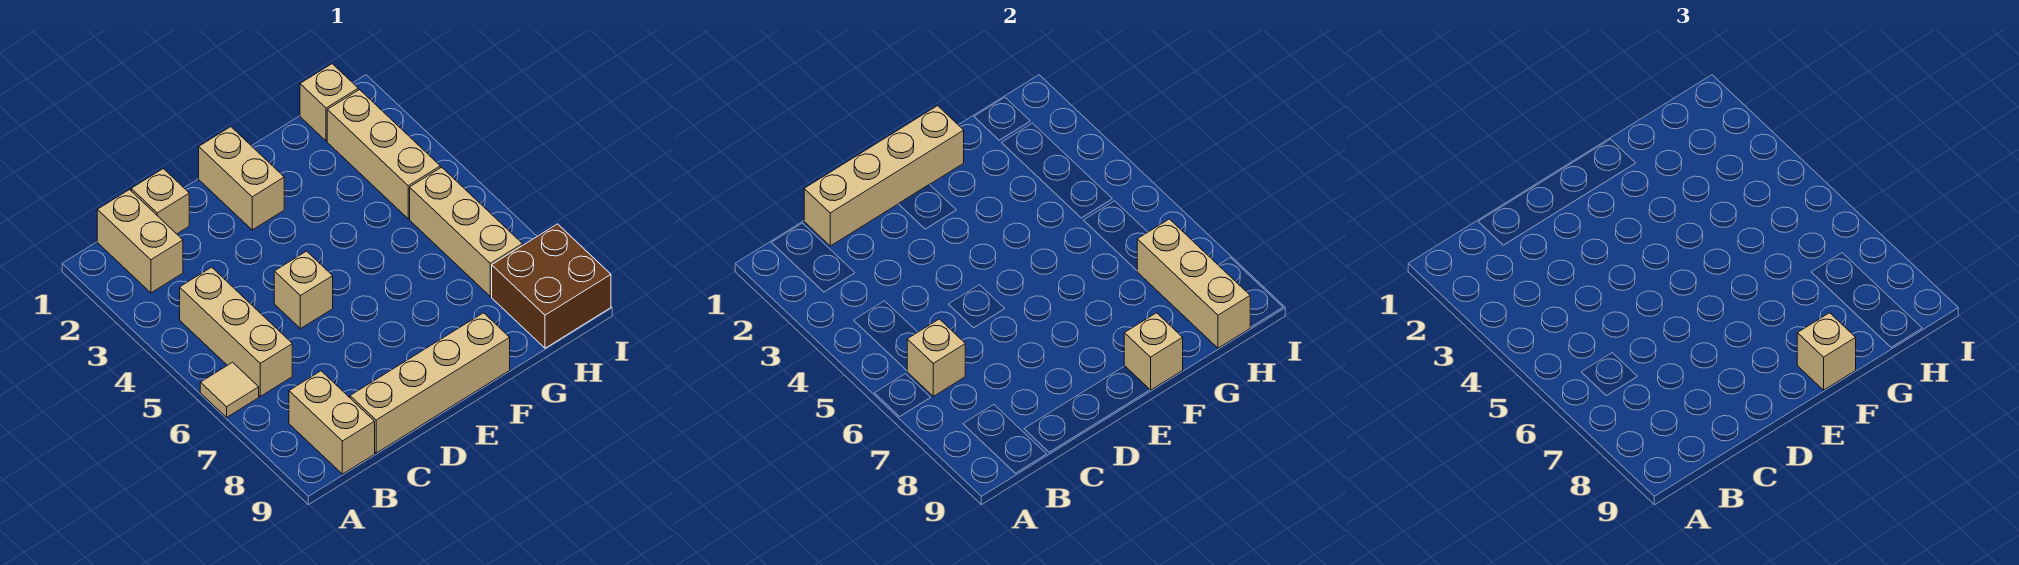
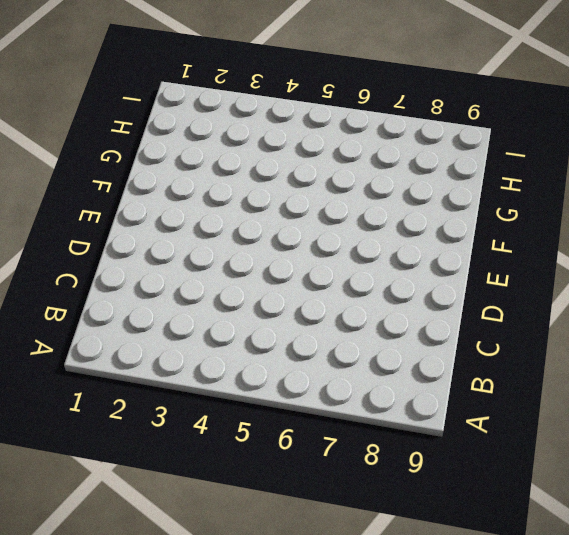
none -> tan tile A6 level 1
none -> tan brick B1:B2 level 1
none -> tan brick B4:B6 level 1

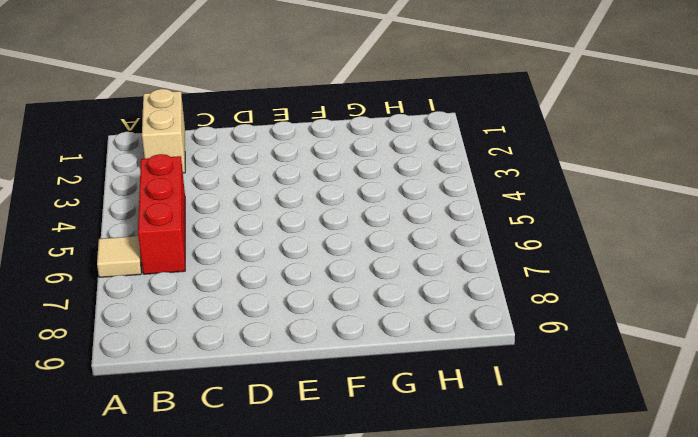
red brick B4:B6 level 1 -> tan brick B4:B6 level 1
none -> tan brick B8:B9 level 1
none -> tan brick C1 level 1
none -> tan brick C9:F9 level 1

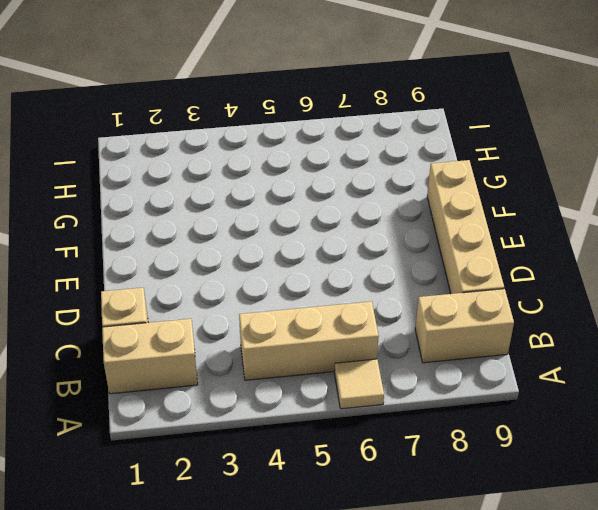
none -> tan brick D5 level 1
none -> tan brick E1:E2 level 1
none -> tan brick H1 level 1

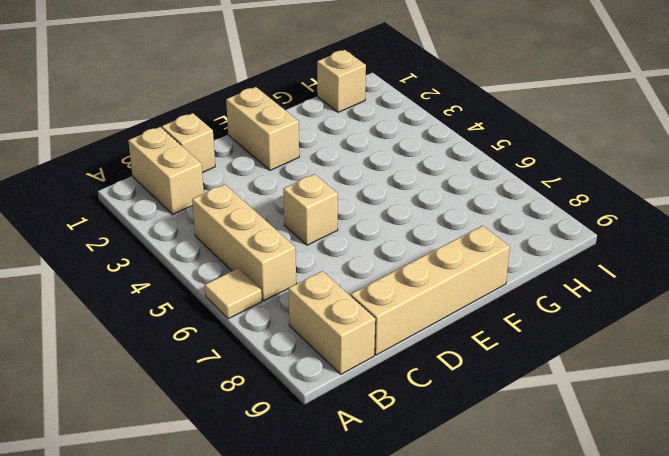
none -> tan brick H2:H4 level 1
none -> tan brick H5:H7 level 1
none -> brown brick H8:I9 level 1

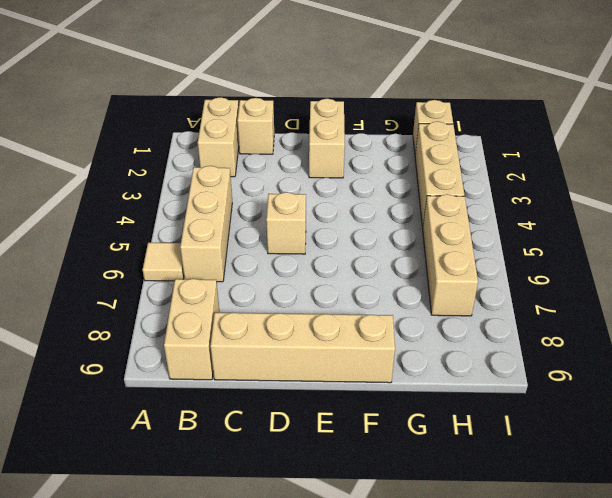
none -> brown brick H8:I9 level 1
none -> tan brick B6 level 2
none -> tan brick C1:F1 level 2

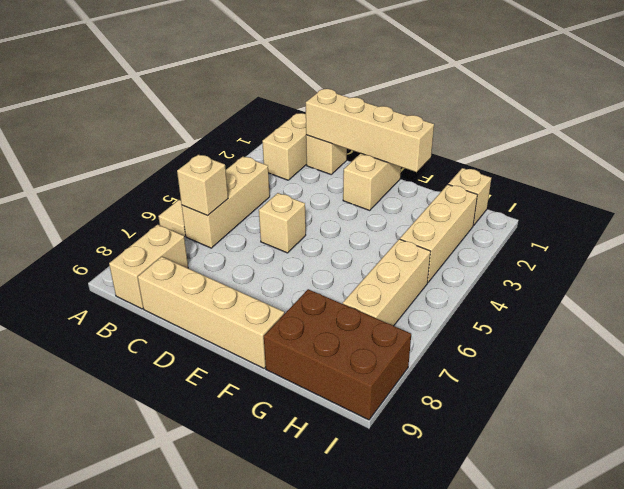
brown brick G8:I9 level 1 -> brown brick H8:I9 level 1
none -> tan brick F9 level 2
none -> tan brick H7:H9 level 2
none -> tan brick F9 level 3

